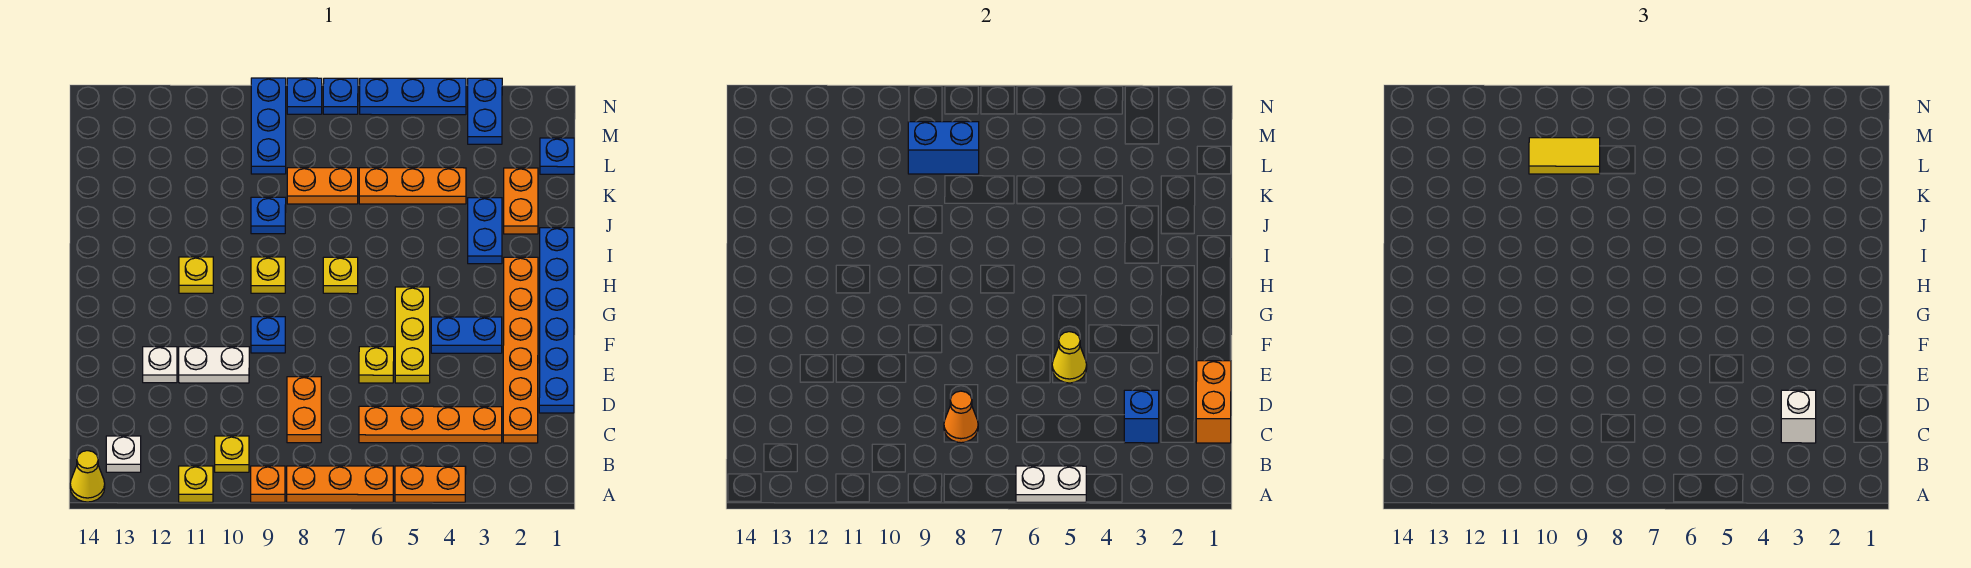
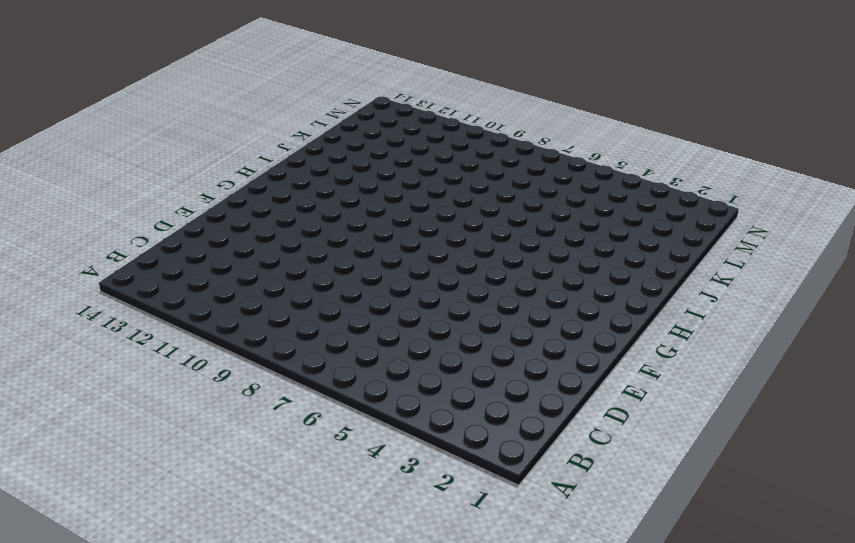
none -> orange plate A4:A5 level 1
none -> orange plate A6:A8 level 1
none -> orange plate A9 level 1
none -> yellow plate A11 level 1

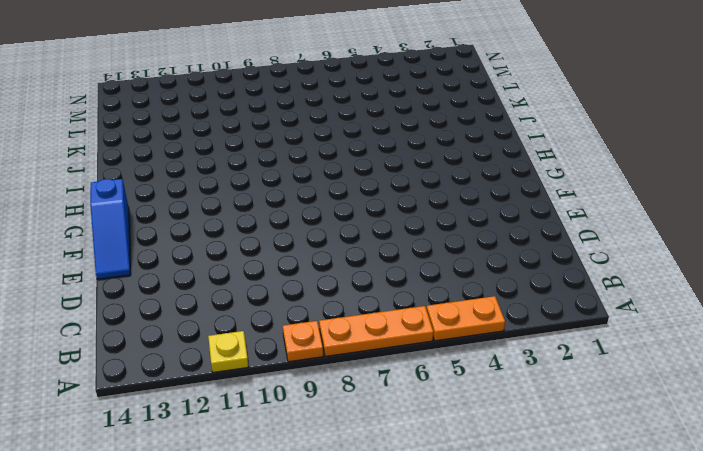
blue slope E14:G14 level 1 top G -> none
none -> yellow cone A14 level 1
none -> yellow plate B10 level 1
none -> white plate B13 level 1
none -> orange plate C2:H2 level 1

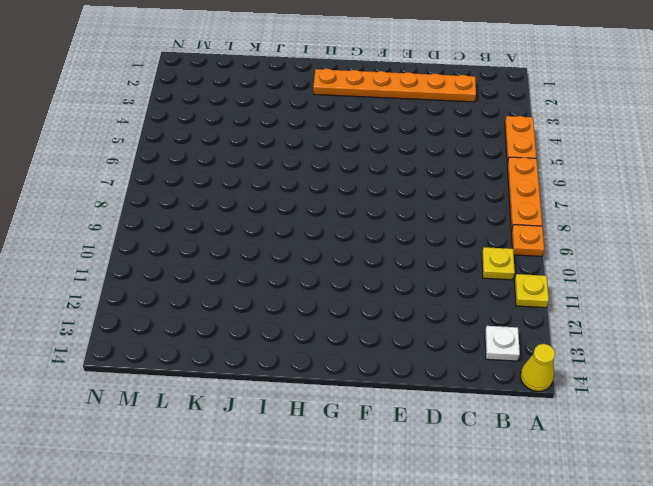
none -> orange plate C3:C6 level 1
none -> orange plate C8:D8 level 1
none -> blue plate D1:I1 level 1
none -> yellow plate E5:G5 level 1

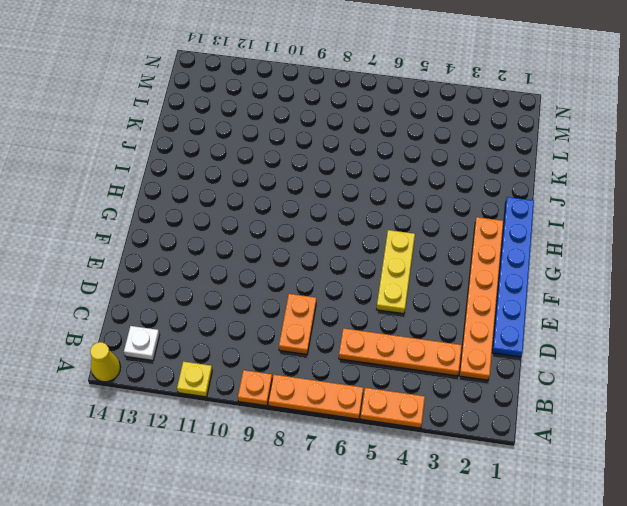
none -> yellow plate B10 level 1
none -> yellow plate E6 level 1
none -> white plate E10:E11 level 1
none -> white plate E12 level 1

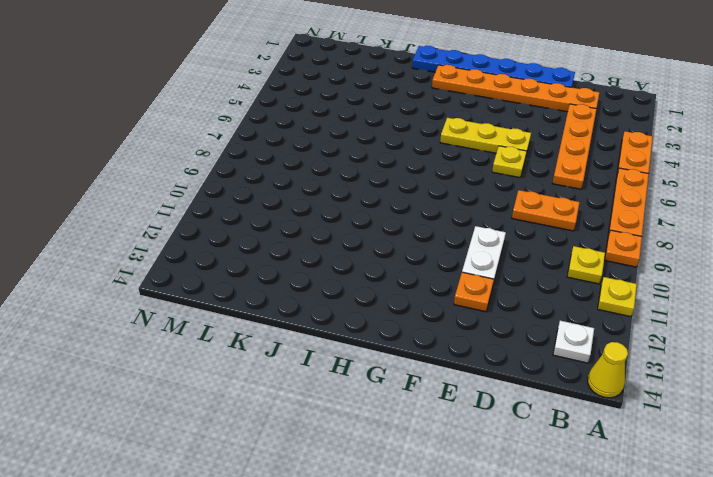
orange plate E12 level 1 -> white plate E12 level 1
none -> blue plate F3:F4 level 1
none -> blue plate F9 level 1
none -> yellow plate H7 level 1
none -> yellow plate H9 level 1

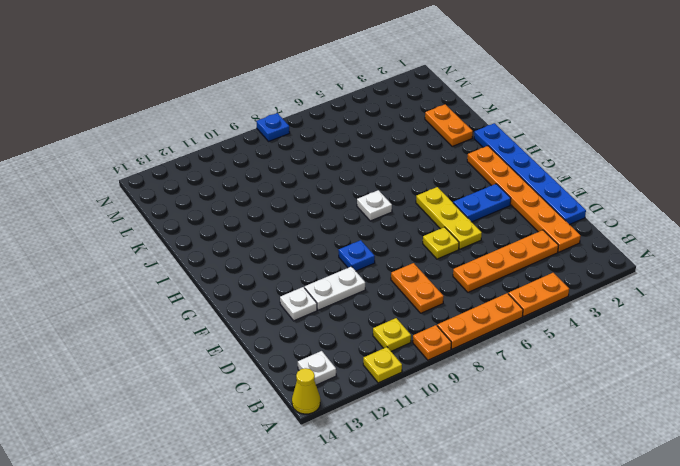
white plate H7 level 1 -> yellow plate H7 level 1
none -> yellow plate H9 level 1
none -> yellow plate H11 level 1
none -> blue plate I3:J3 level 1
none -> blue plate J9 level 1

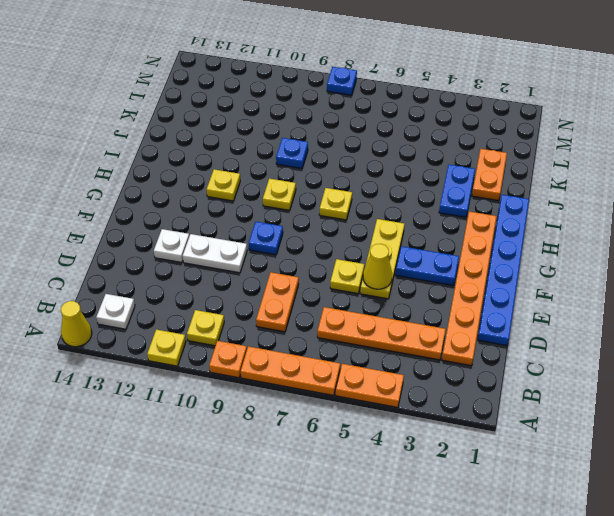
none -> orange plate K4:K6 level 1
none -> orange plate K7:K8 level 1
none -> blue plate L1 level 1
none -> blue plate L9:N9 level 1

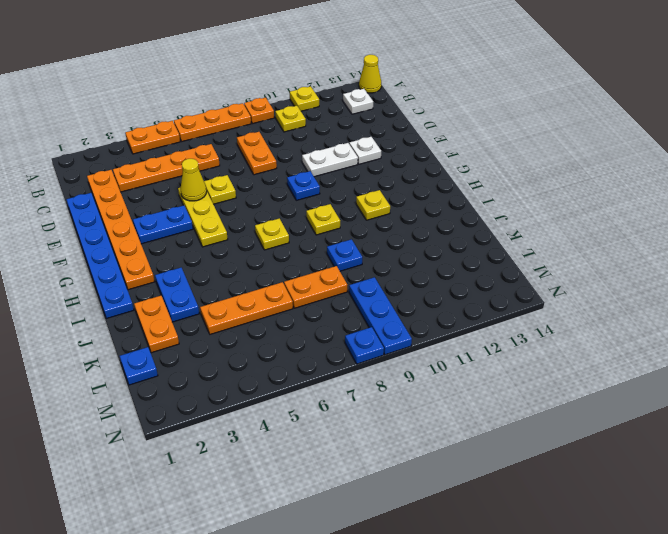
none -> blue plate M3:N3 level 1
none -> blue plate N4:N6 level 1
none -> blue plate N7 level 1
none -> white plate A5:A6 level 2

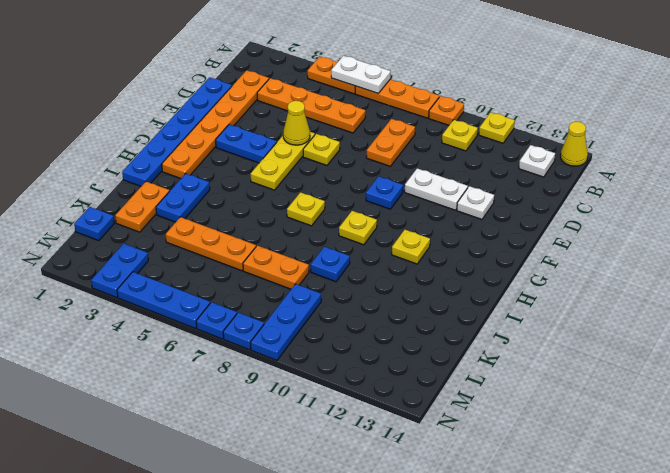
none -> orange brick C1:D1 level 2
none -> blue brick C3 level 2
none -> orange cone C8 level 2
none -> blue brick L8:L9 level 2

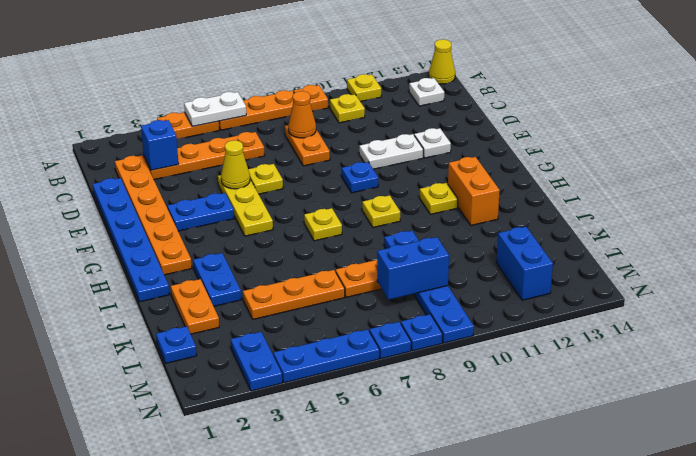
orange brick H12:I12 level 1 -> orange brick C1:D1 level 2
blue brick L12:M12 level 1 -> none
none -> white brick C3 level 3
none -> yellow tile L9:L10 level 3

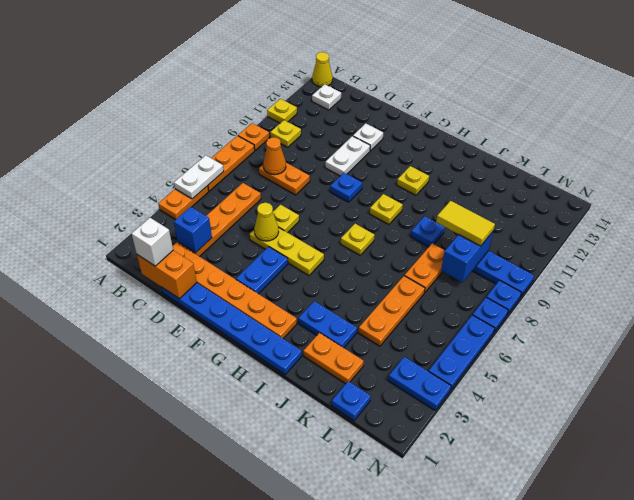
white brick C1 level 3 -> white brick C3 level 3
yellow tile K9:L9 level 3 -> yellow tile L9:L10 level 3

